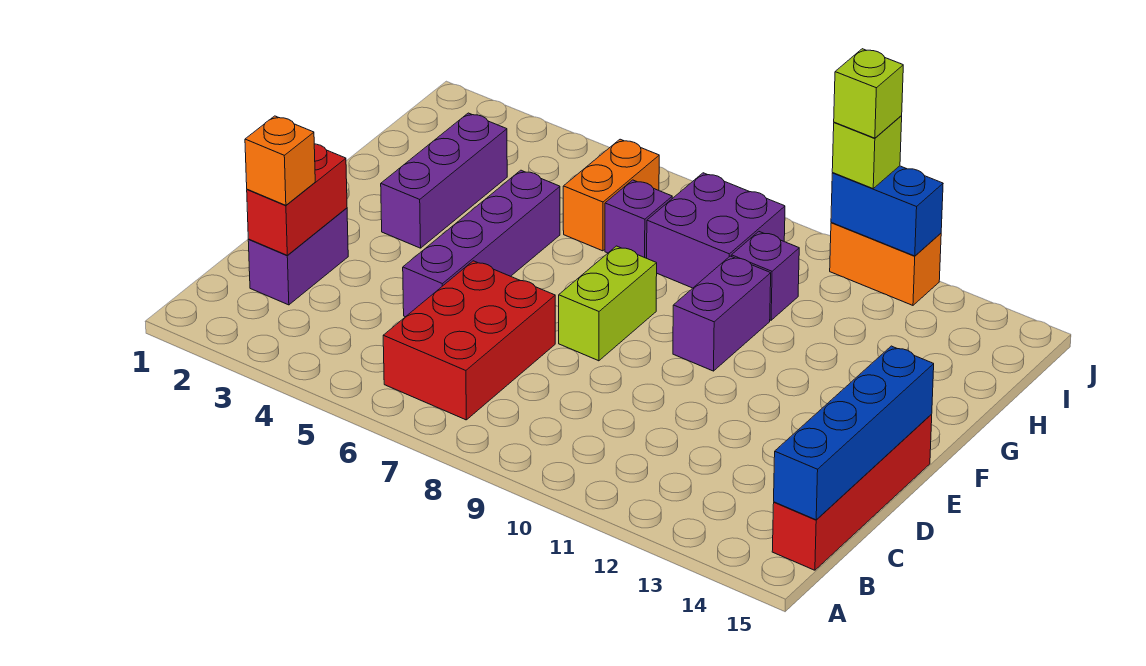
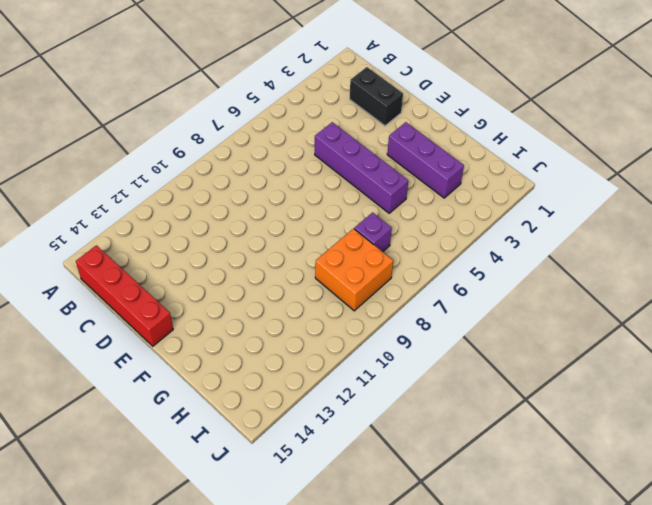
black brick C2:D2 level 1 -> purple brick C2:D2 level 1
orange brick H8:I9 level 1 -> purple brick H8:I9 level 1
none -> red brick B6:D7 level 1
none -> lime brick E8:F8 level 1
none -> purple brick F10:G10 level 1

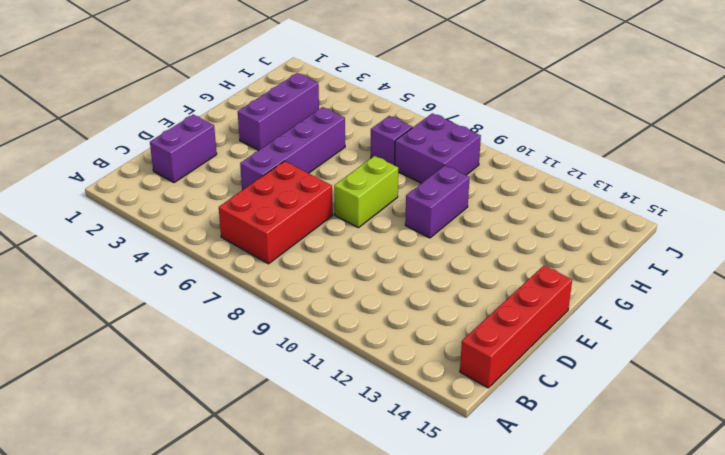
none -> orange brick H6:I6 level 1
none -> purple brick H10 level 1
none -> orange brick J11:J12 level 1

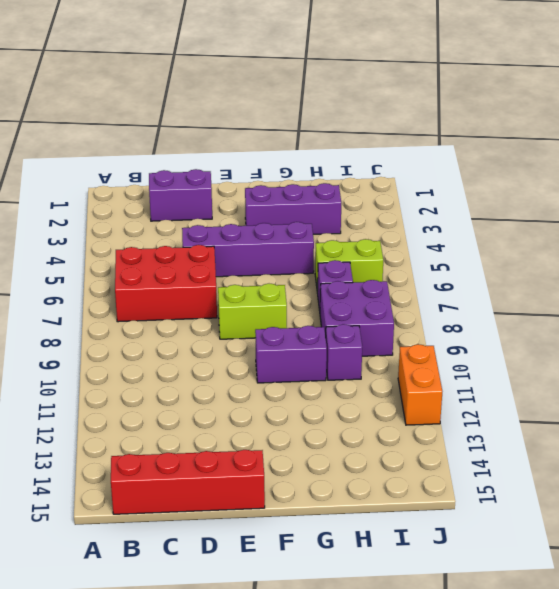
lime brick H6:I6 level 1 -> orange brick H6:I6 level 1
none -> blue brick B15:E15 level 2
none -> red brick C2:D2 level 2
none -> blue brick J11:J12 level 2

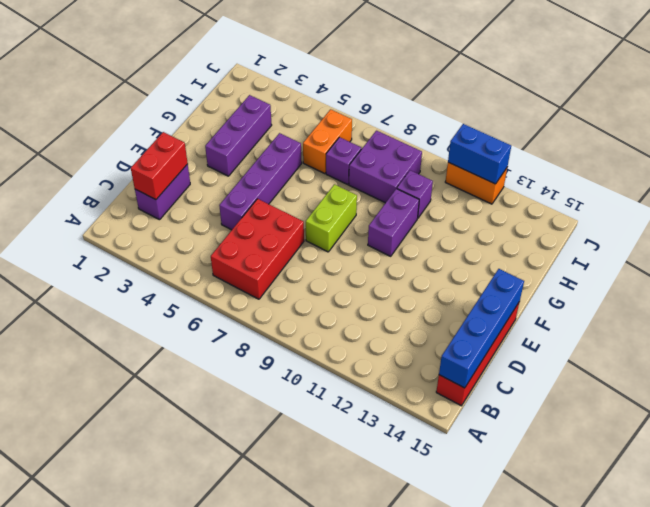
none -> orange brick C2 level 3
none -> lime brick J11 level 3
none -> lime brick J11 level 4

